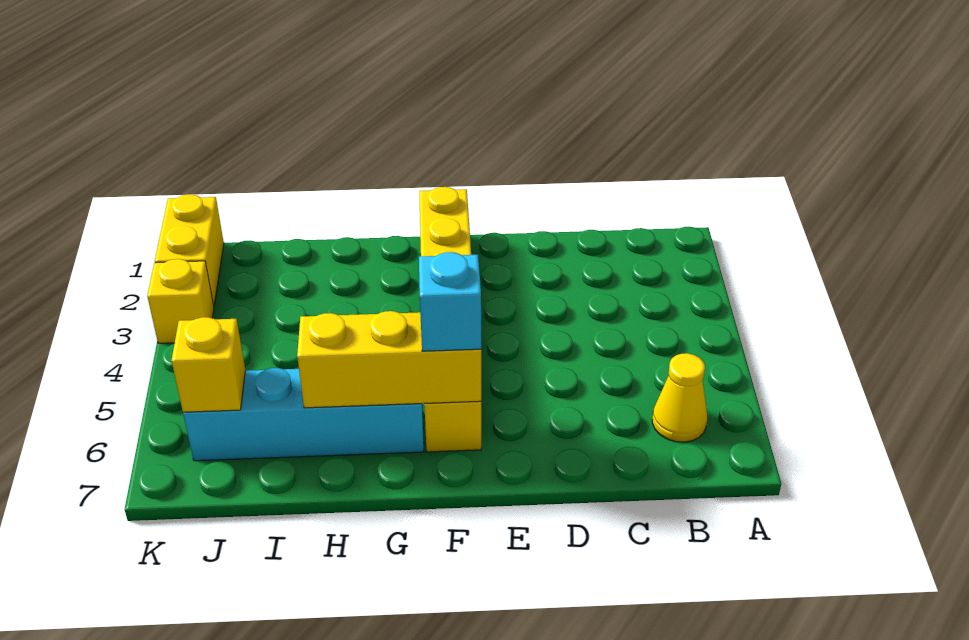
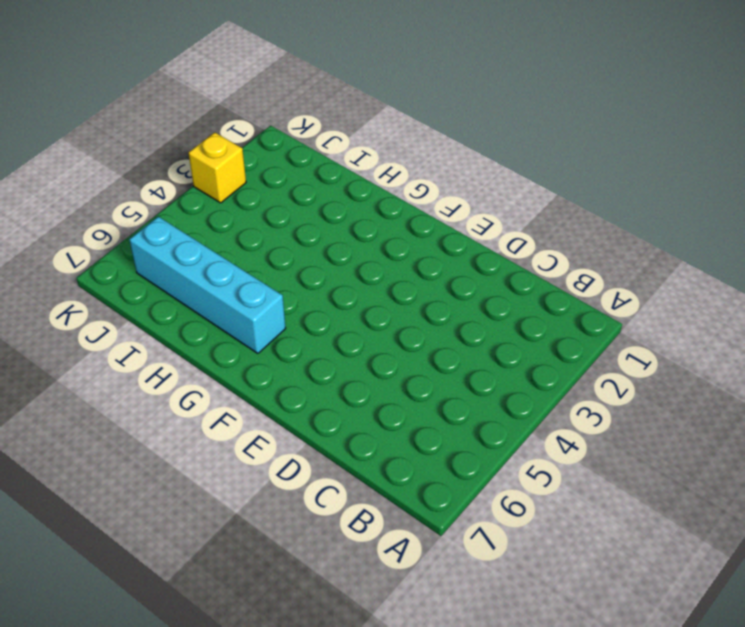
none -> yellow cone B6 level 1
none -> yellow brick F1:F6 level 1

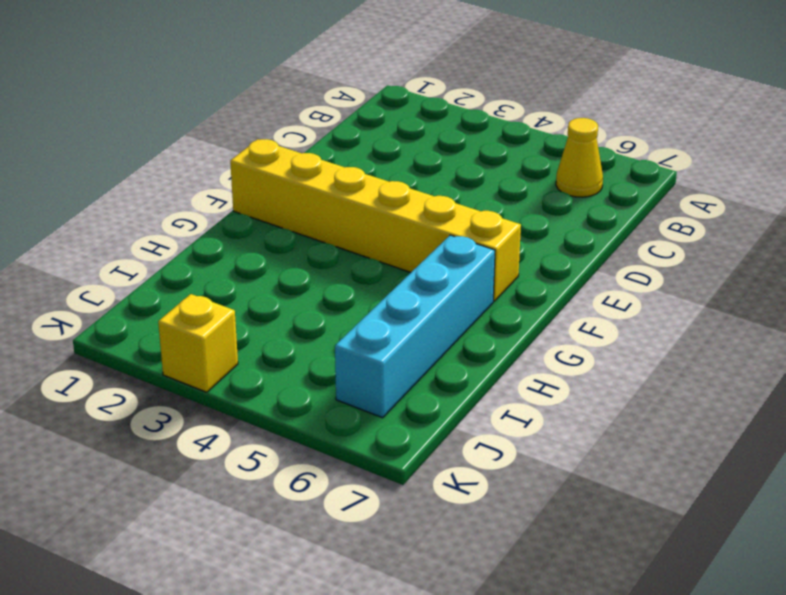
none -> yellow brick K1:K2 level 1
none -> yellow brick F6:H6 level 2

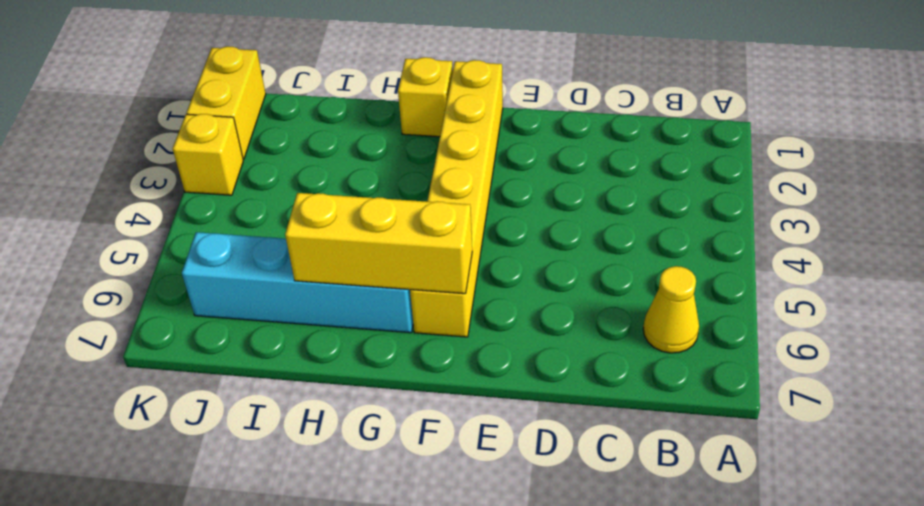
yellow brick G1 level 1 -> yellow brick J6 level 2
none -> cyan brick F6 level 3

